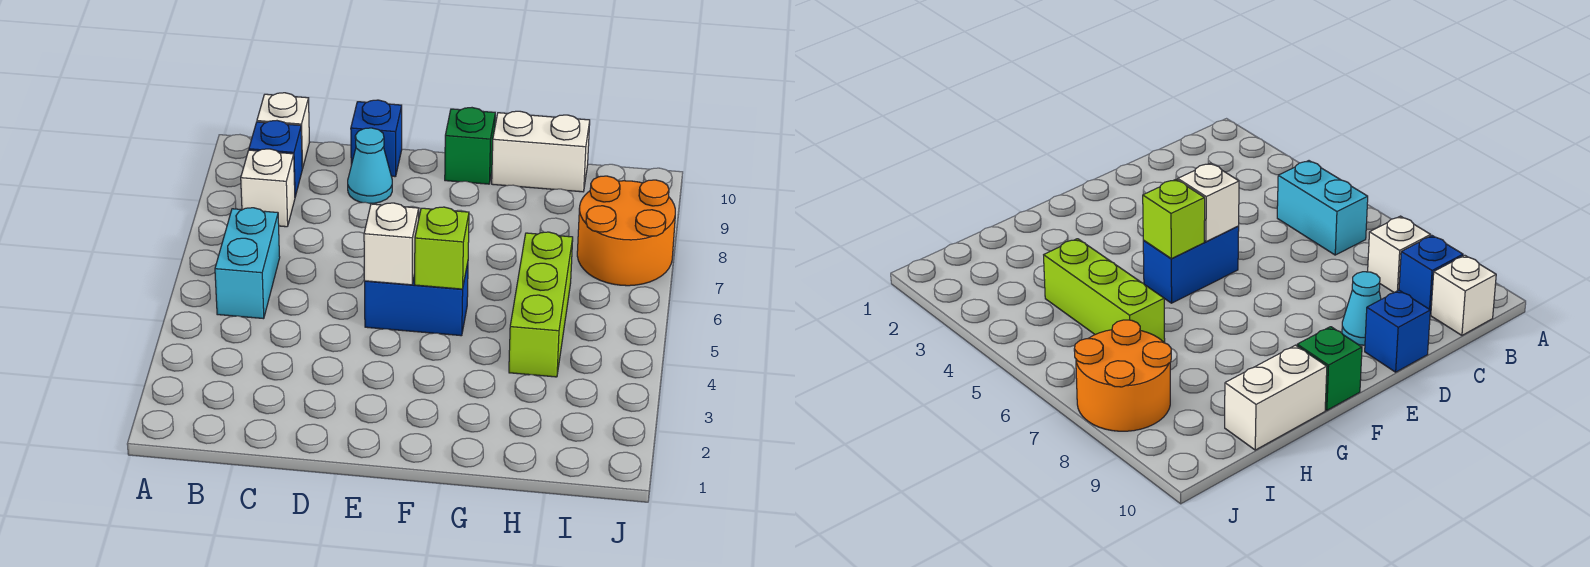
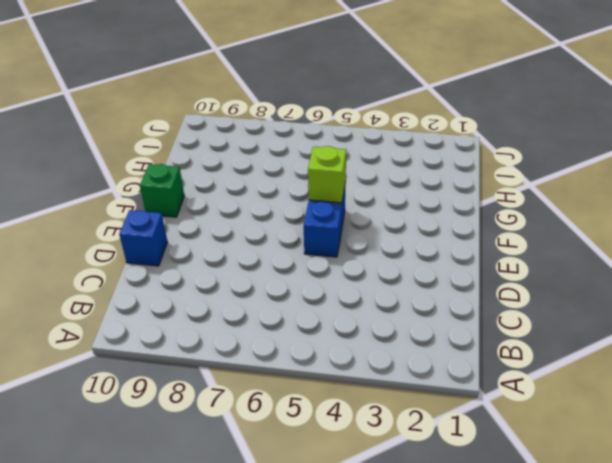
none -> cyan brick B5:B6 level 1
none -> white brick B8 level 1
none -> blue brick B9 level 1

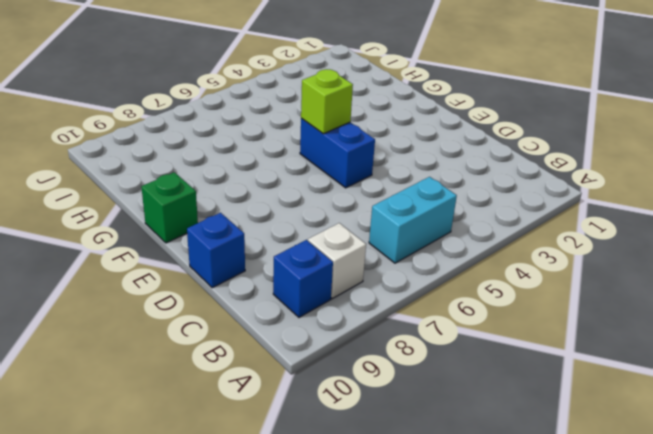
none -> white brick B10 level 1
none -> cyan cone D9 level 1
none -> white brick G10:H10 level 1

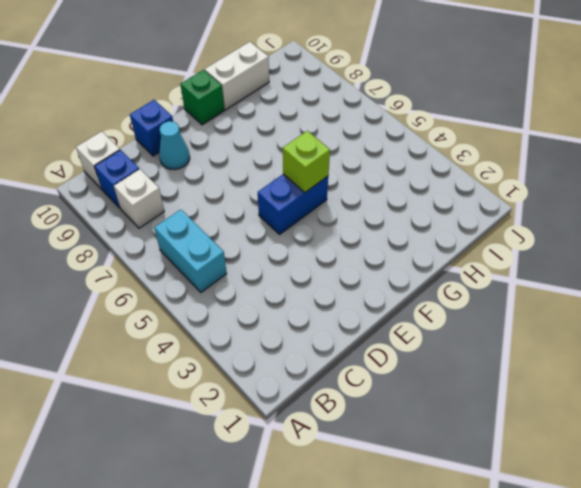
none -> lime brick H4:H6 level 1
none -> orange round brick I7:J8 level 1
none -> white brick E5 level 2

